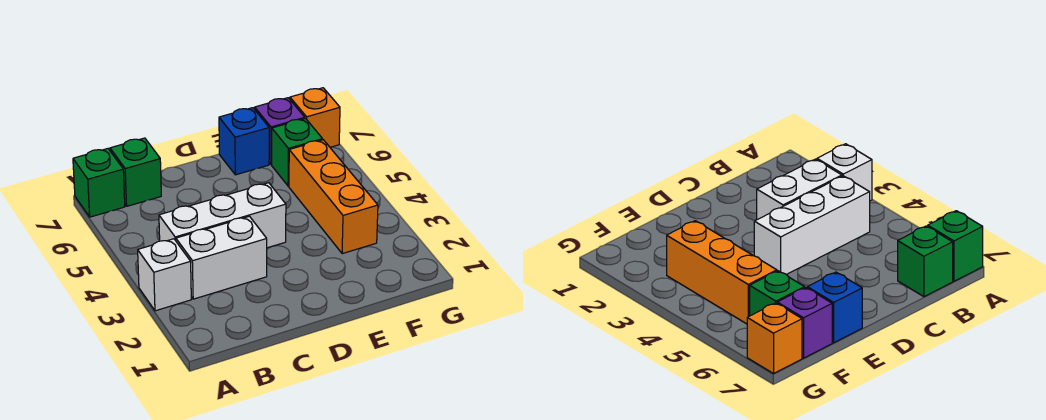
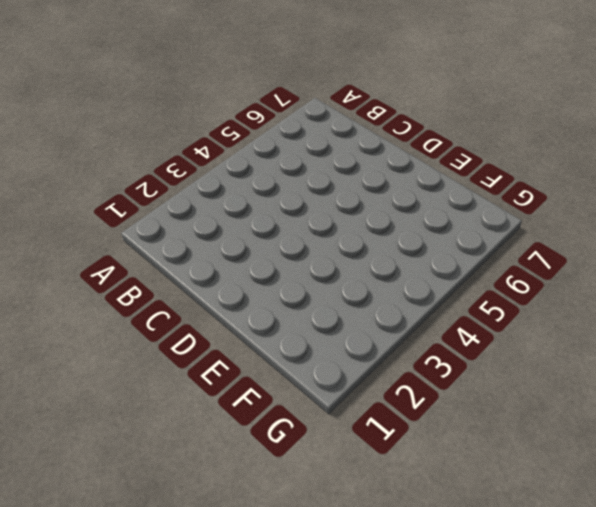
none -> white brick A3 level 1
none -> green brick A7 level 1

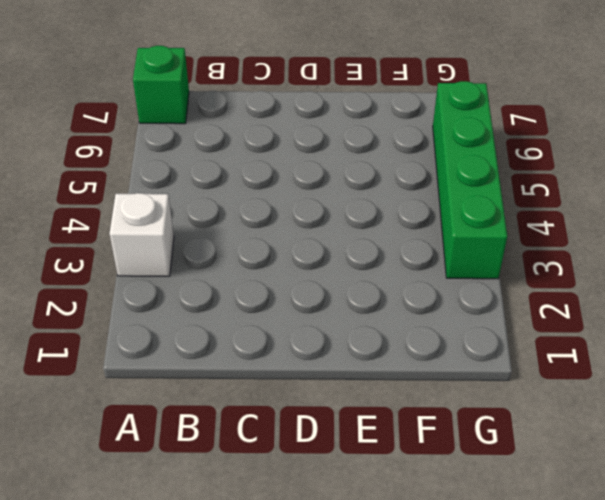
green brick G3:G6 level 1 -> none
none -> white brick B3:C3 level 1
none -> white brick B4:D4 level 1

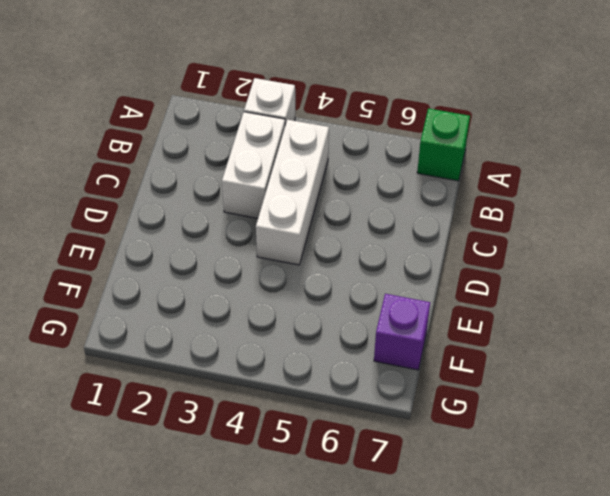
none -> green brick B7 level 1
none -> blue brick E7 level 1

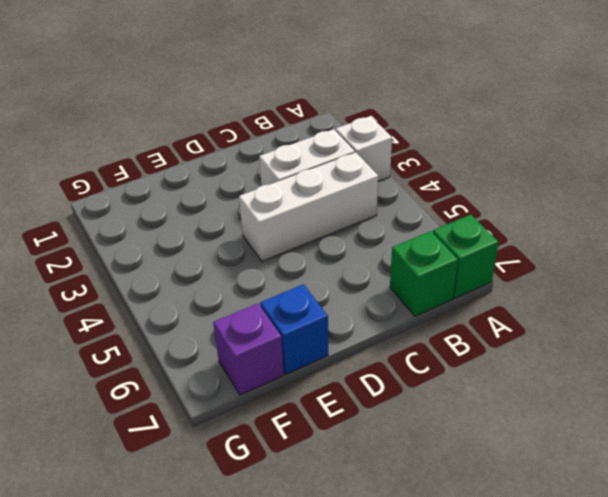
none -> orange brick F3:F5 level 1
none -> green brick F6 level 1

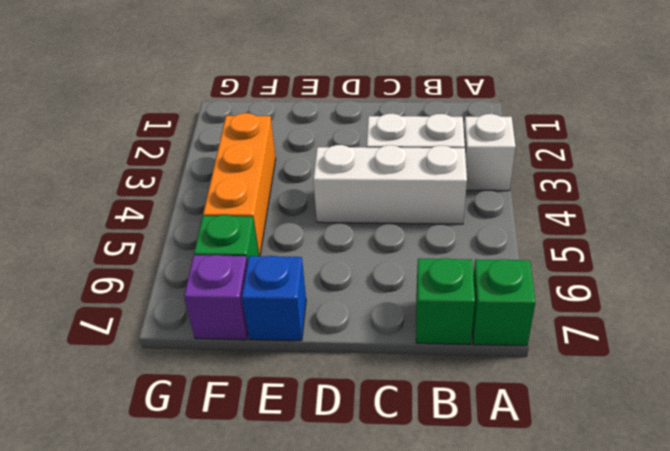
none -> orange brick G7 level 1

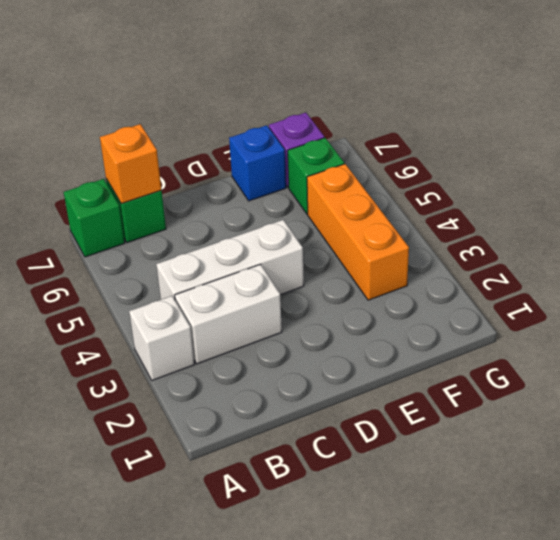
orange brick B7 level 2 -> orange brick G7 level 1

